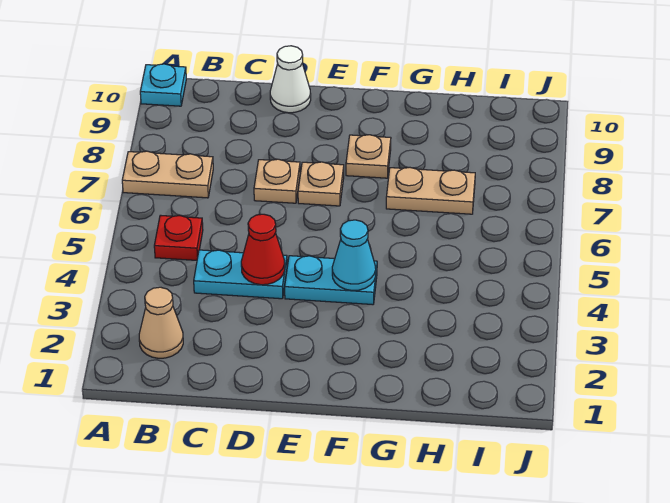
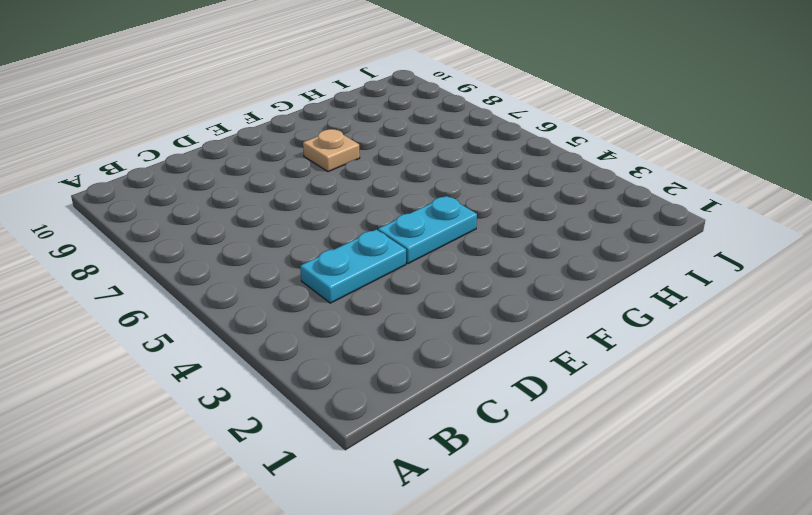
none -> tan plate A7:B7 level 1
none -> cyan plate A10 level 1
none -> tan cone B2 level 1

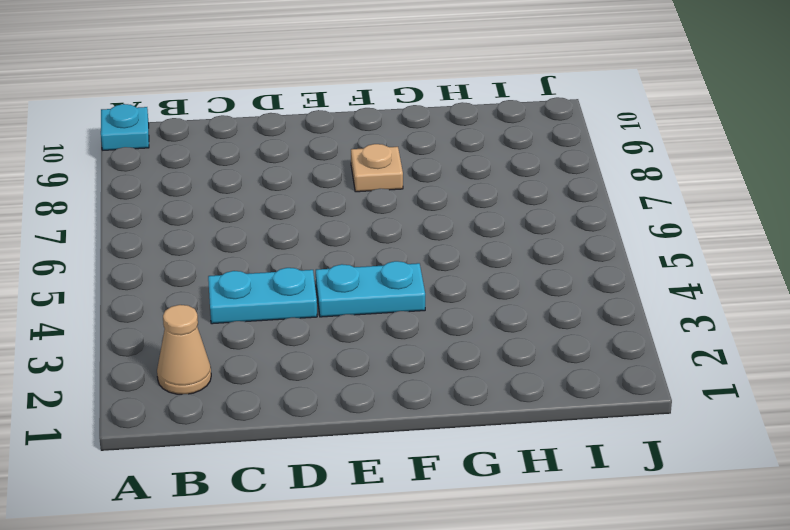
none -> tan plate A7:B7 level 1
none -> red plate B5 level 1
none -> tan plate D7 level 1

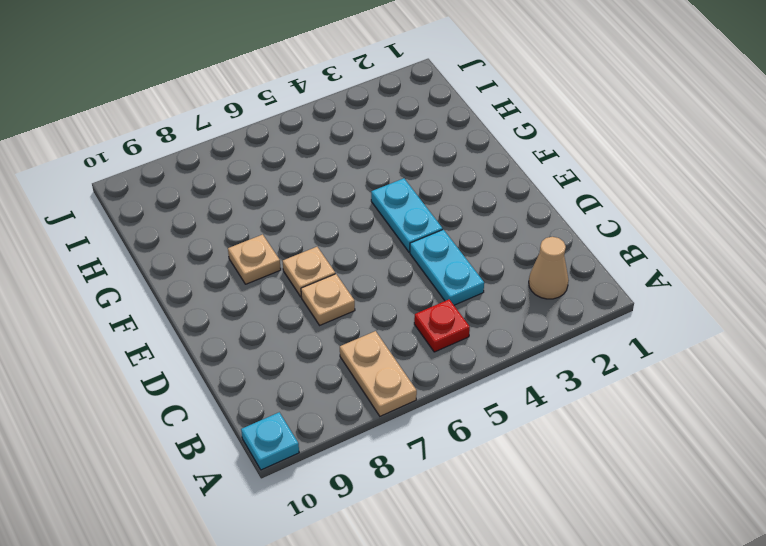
none -> white cone D10 level 1
none -> tan plate G7:H7 level 1
none -> red cone D4 level 2

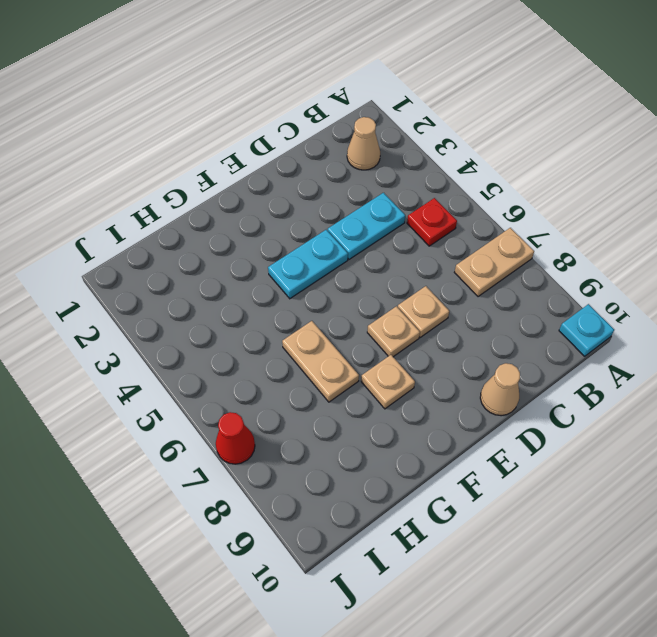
tan cone D10 level 1 -> white cone D10 level 1
tan plate G6:G7 level 1 -> tan plate G7:H7 level 1
red cone J7 level 1 -> red cone D4 level 2
none -> cyan cone F4 level 2

